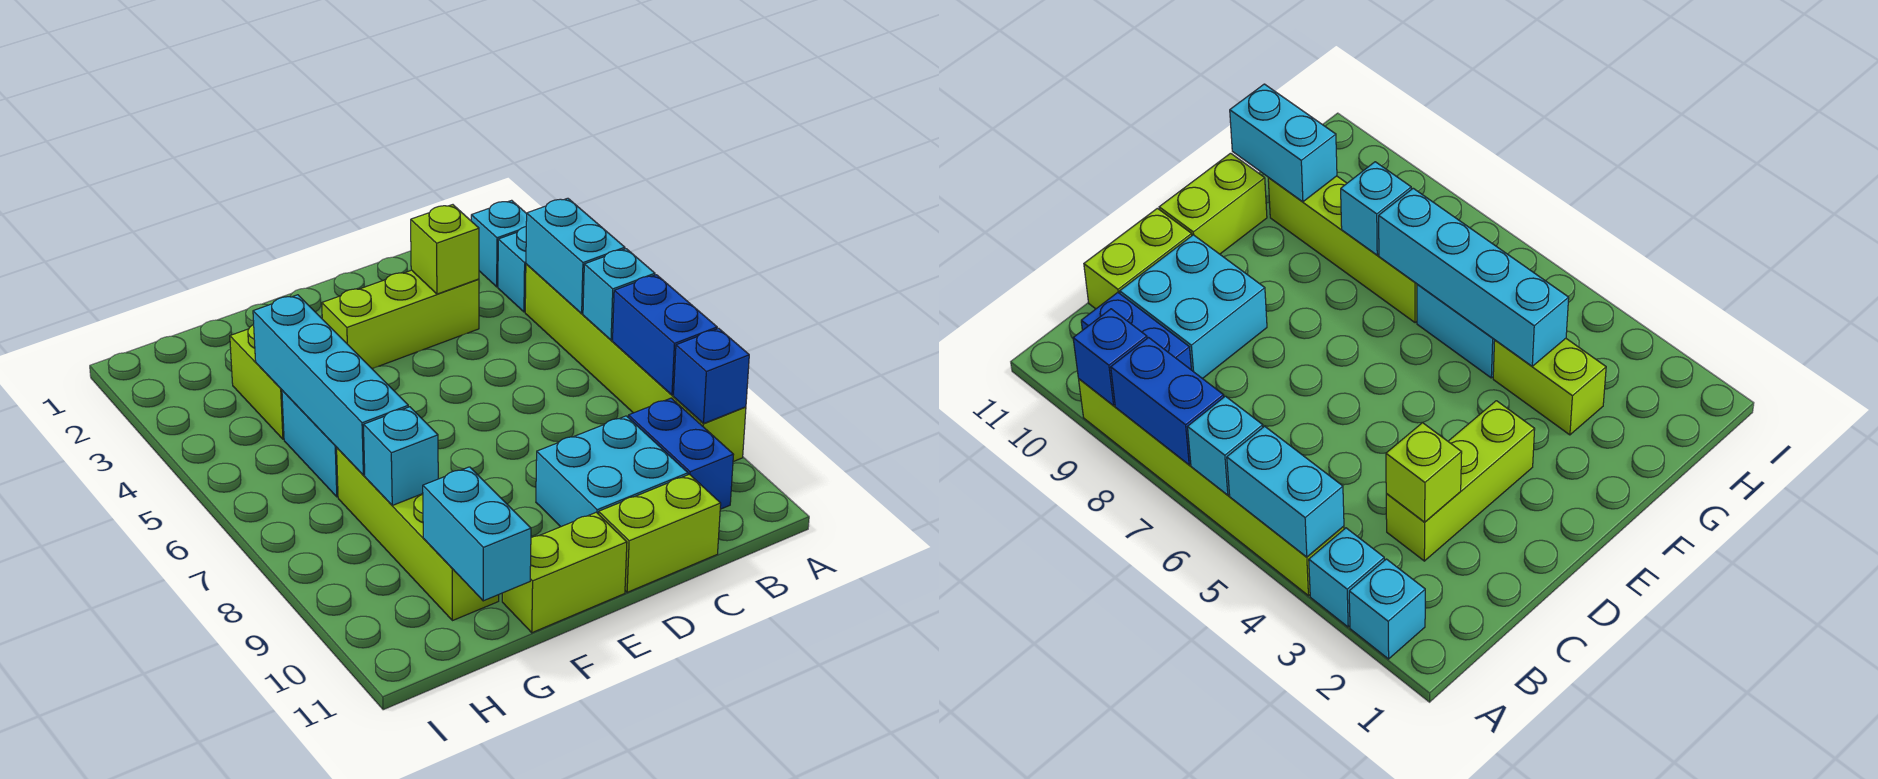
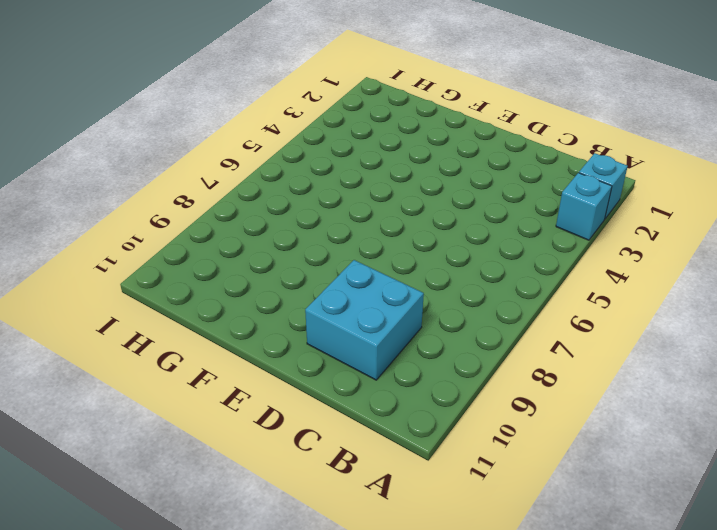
none -> lime brick A4:A9 level 1
none -> blue brick B9:B10 level 1
none -> lime brick C3:E3 level 1

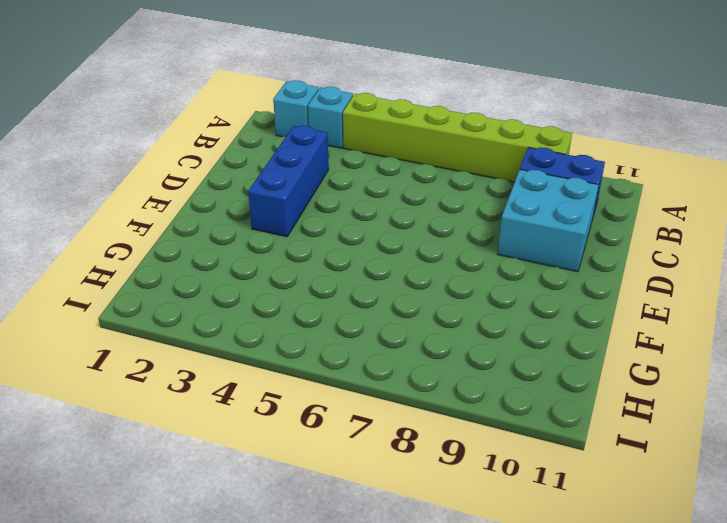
blue brick C3:E3 level 1 -> lime brick C3:E3 level 1
none -> lime brick C11:D11 level 1
none -> lime brick E11:F11 level 1
none -> lime brick G3:G4 level 1

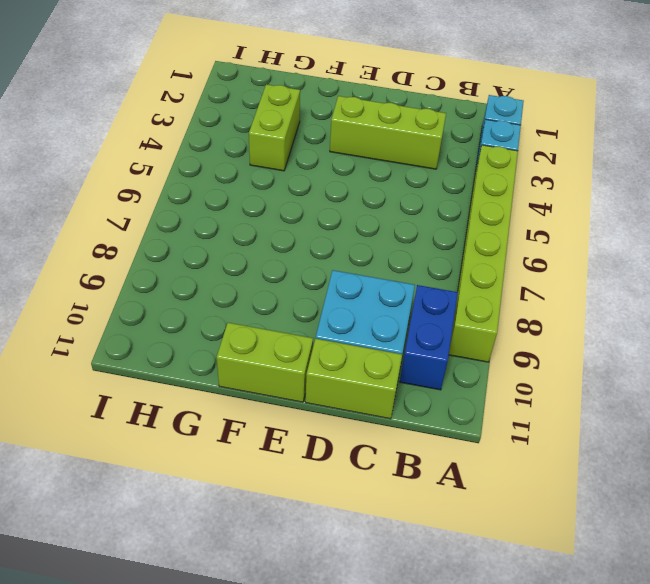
none -> cyan brick G5:G6 level 1
none -> lime brick G7:G10 level 1
none -> cyan brick A4:A5 level 2

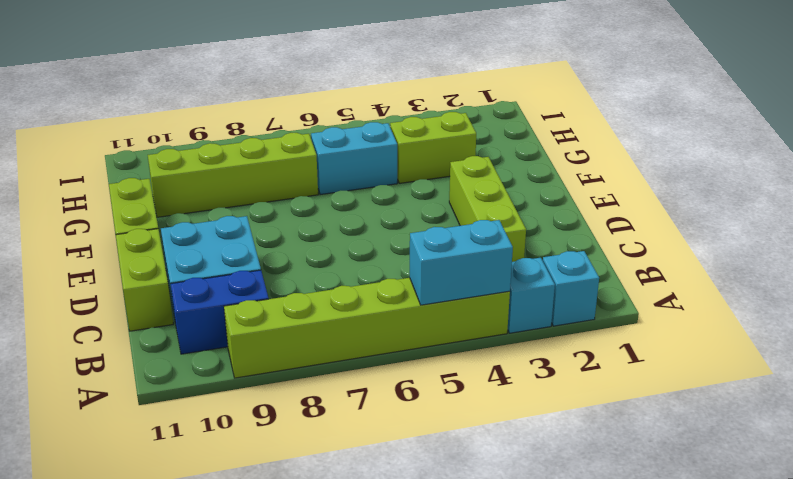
none -> cyan brick A6 level 2
none -> blue brick A7:A8 level 2
none -> blue brick A9 level 2

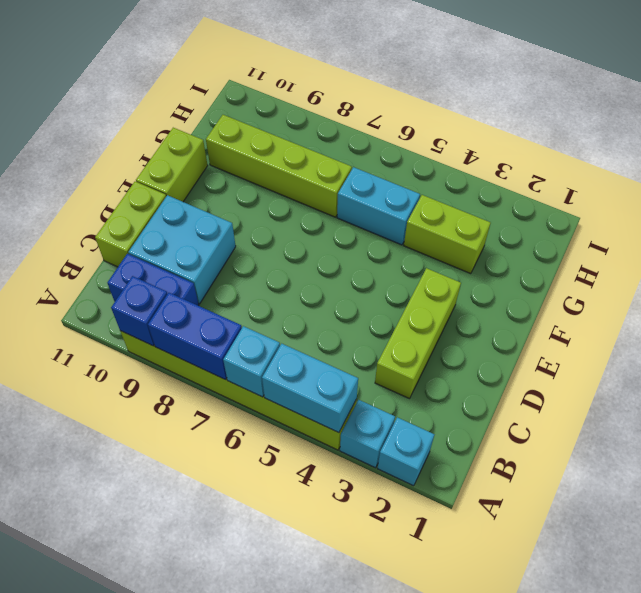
none -> lime brick C3 level 2
none -> cyan brick G4:G7 level 2
none -> cyan brick G8 level 2

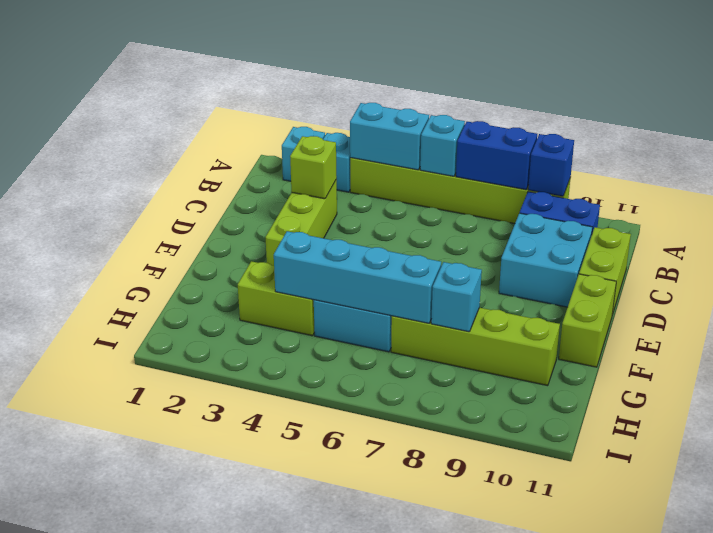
none -> cyan brick G10:G11 level 2

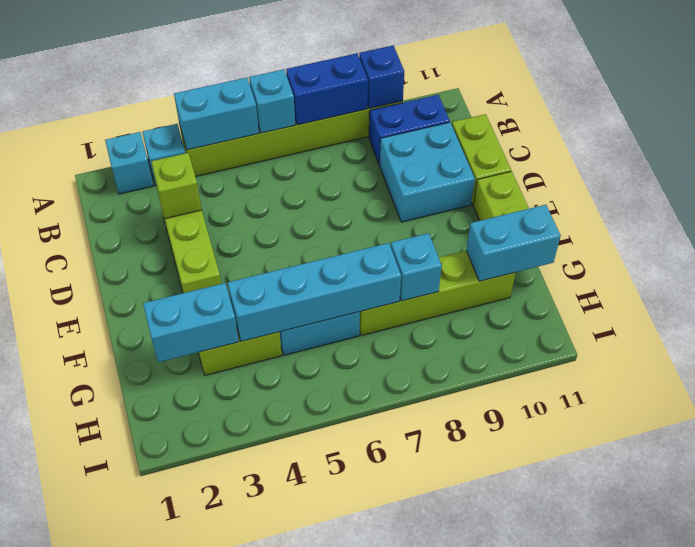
cyan brick G2:G3 level 2 -> none

